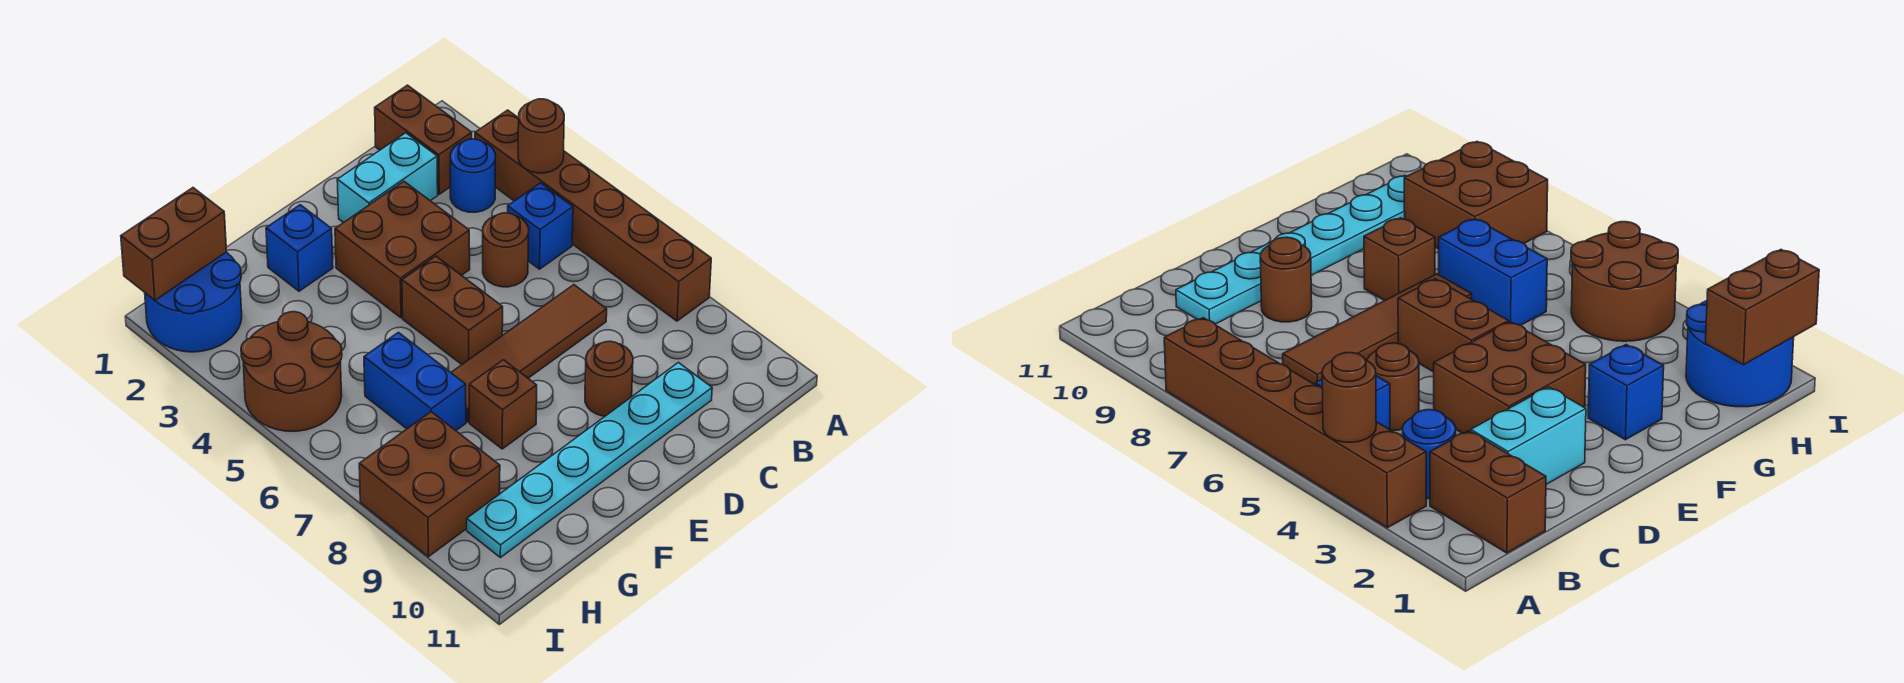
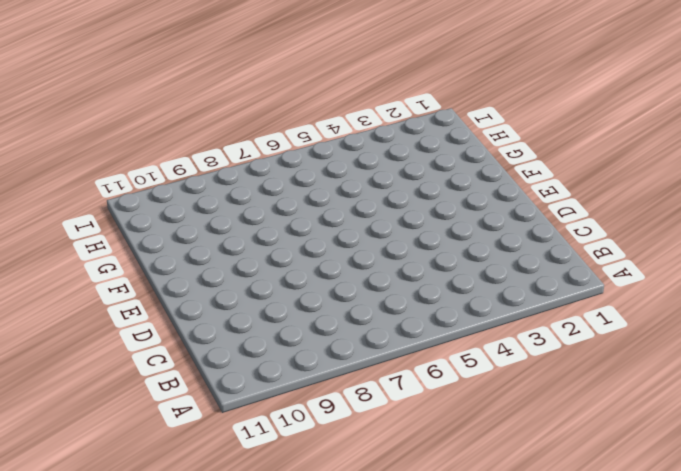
none -> brown brick A3:A8 level 1
none -> brown brick B1:B2 level 1
none -> blue round brick B3 level 1

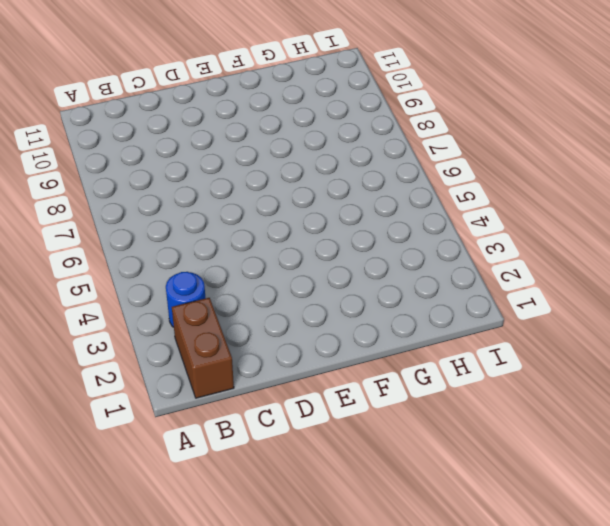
none -> brown brick A3:A8 level 1
none -> blue brick B5 level 1
none -> cyan brick C2:D2 level 1

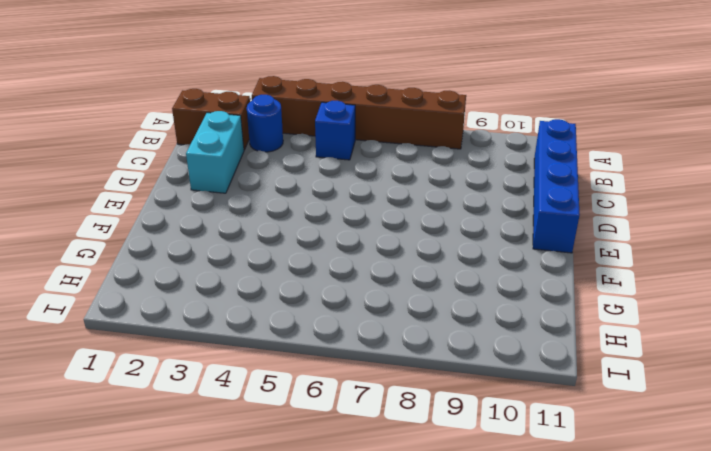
blue brick B11:E11 level 1 -> none
none -> brown round brick C5 level 1
none -> brown tile C7:F7 level 1
none -> cyan plate C10:H10 level 1

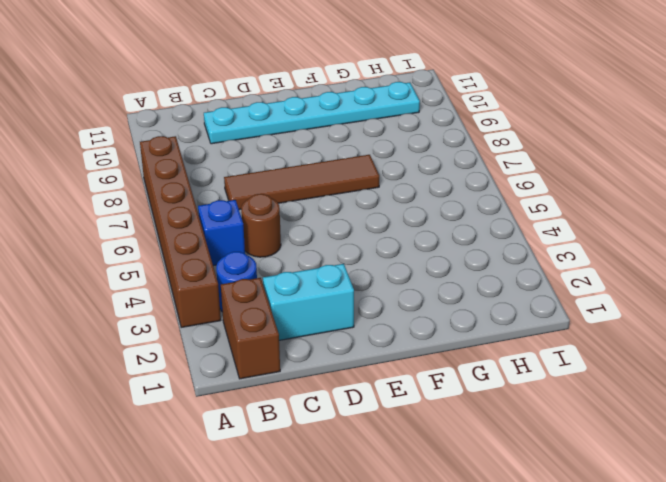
none -> brown brick D3:E4 level 1
none -> brown round brick D9 level 1
none -> brown brick E5:E6 level 1

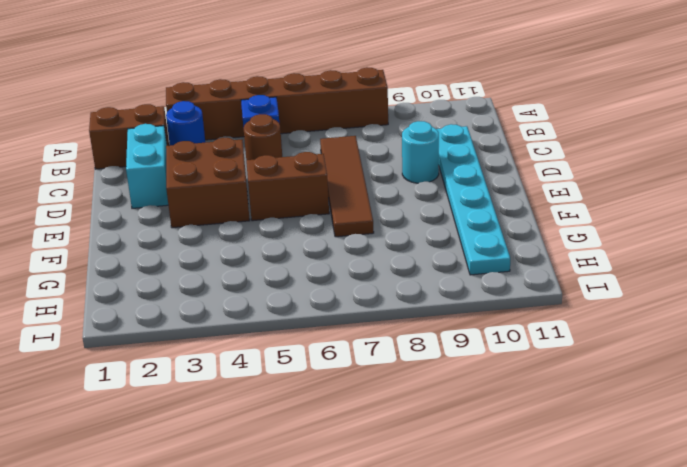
cyan round brick D9 level 1 -> brown round brick D9 level 1
none -> blue brick F2 level 1
none -> brown brick F8 level 1
none -> blue brick G6:G7 level 1

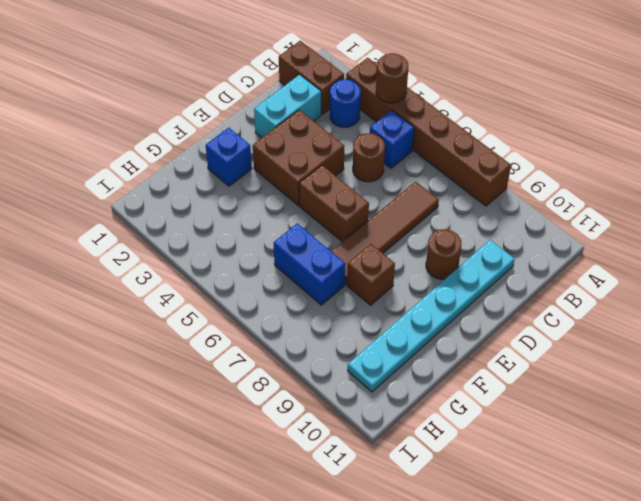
none -> blue round brick H1:I2 level 1
none -> brown round brick H4:I5 level 1
none -> brown brick H8:I9 level 1

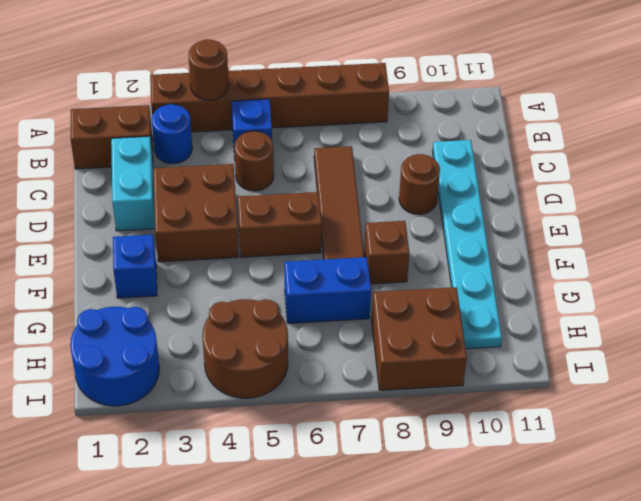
none -> brown brick H1:I1 level 2

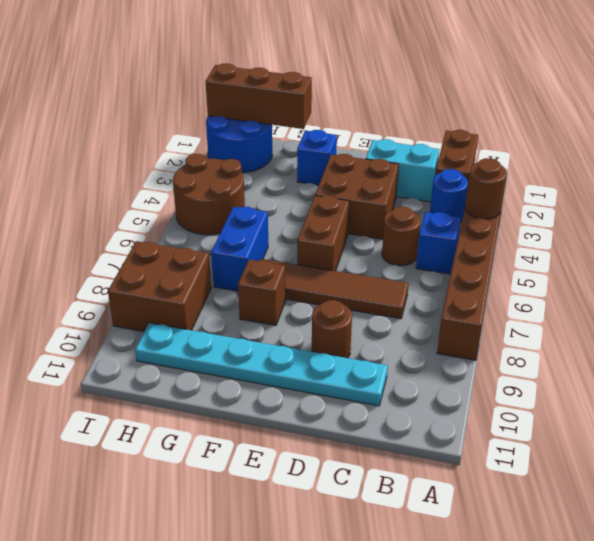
brown brick G1:I1 level 2 -> brown brick H1:I1 level 2

